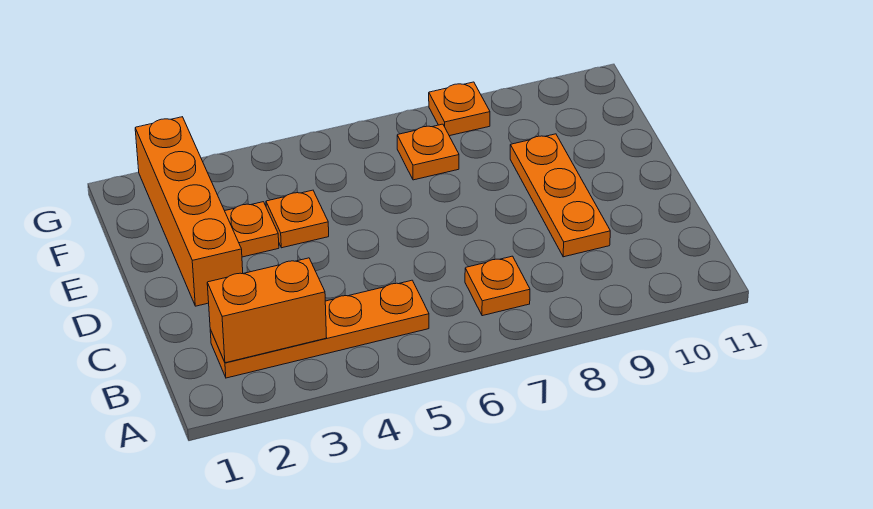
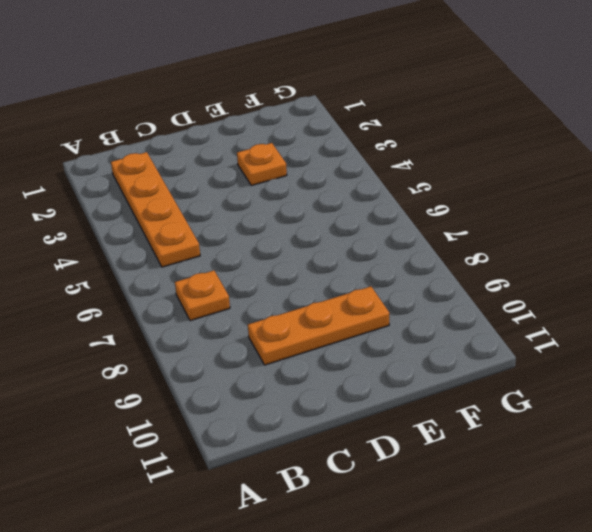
none -> orange brick D2:G2 level 1
none -> orange plate E4 level 1

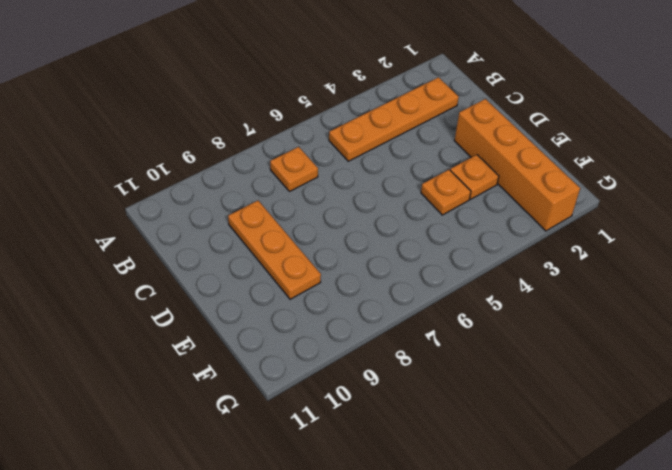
none -> orange plate F7 level 1
none -> orange plate G8 level 1

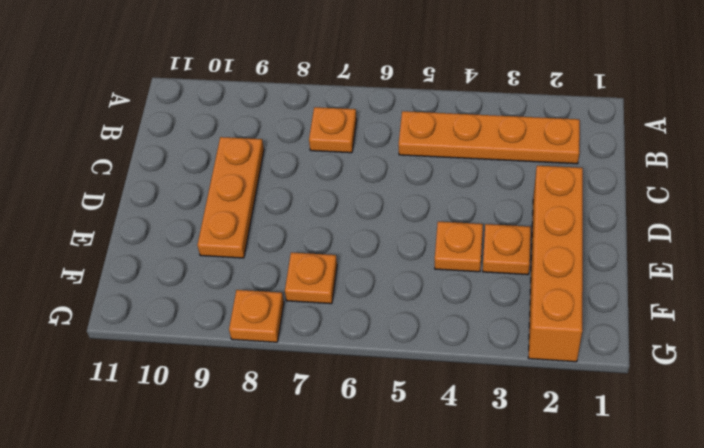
none -> orange brick B2:B3 level 2

